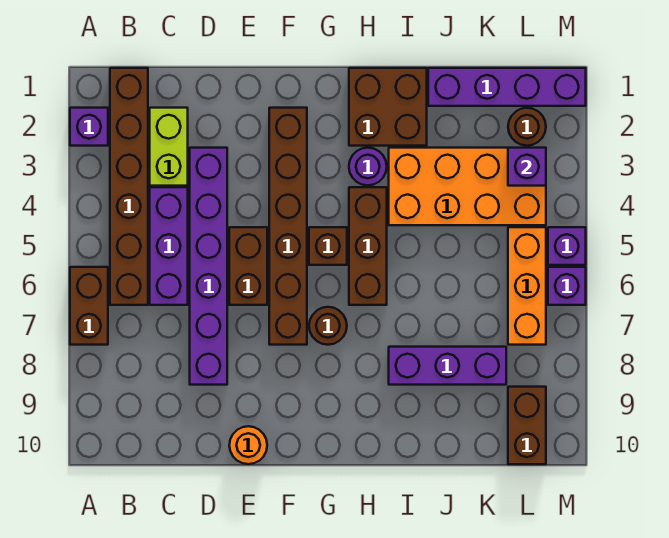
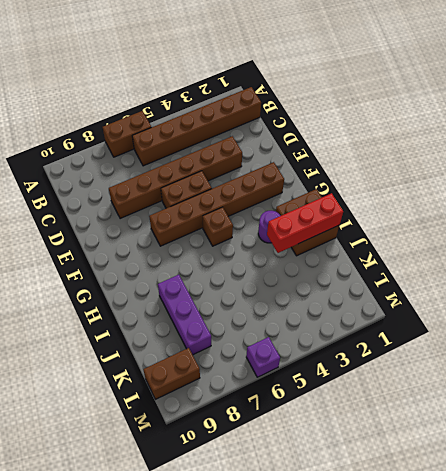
brown brick D3:D8 level 1 -> purple brick D3:D8 level 1
red brick I1:I3 level 2 -> none
none -> purple brick A2 level 1
none -> lime brick C2:C3 level 1
none -> purple brick C4:C6 level 1

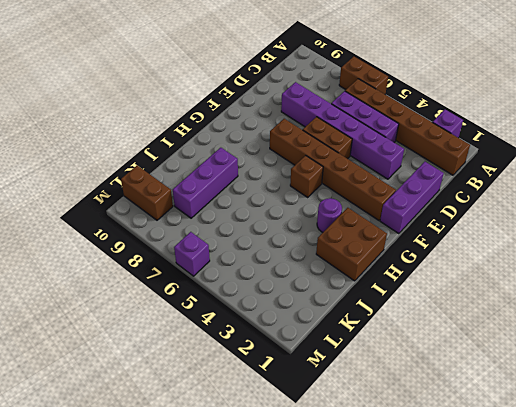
purple brick D1:F1 level 1 -> none
none -> lime brick C2:C3 level 1
none -> orange round brick E10 level 1
none -> brown round brick G7 level 1

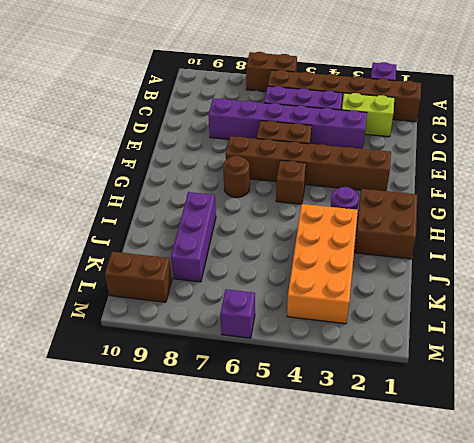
none -> orange round brick E10 level 1
none -> brown brick H4:H6 level 1
none -> purple brick J1:M1 level 1

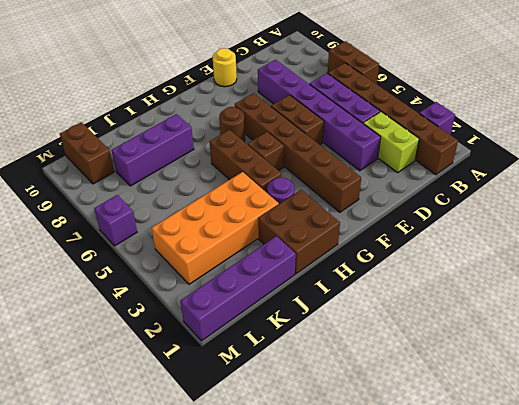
yellow round brick E10 level 1 -> orange round brick E10 level 1
none -> brown round brick L2 level 1
none -> orange brick L5:L7 level 1
none -> purple brick M5 level 1

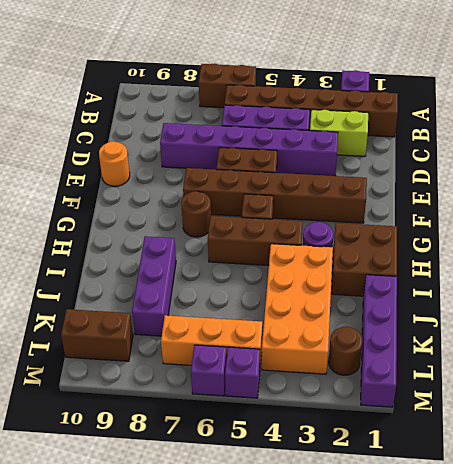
none -> purple brick L3 level 2

